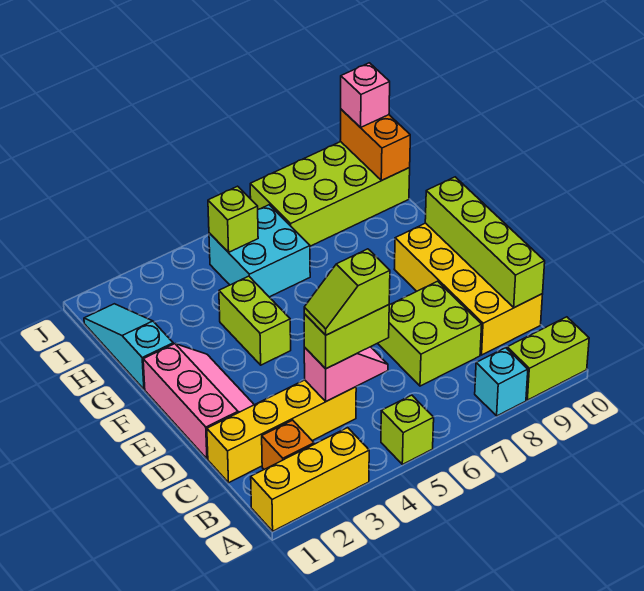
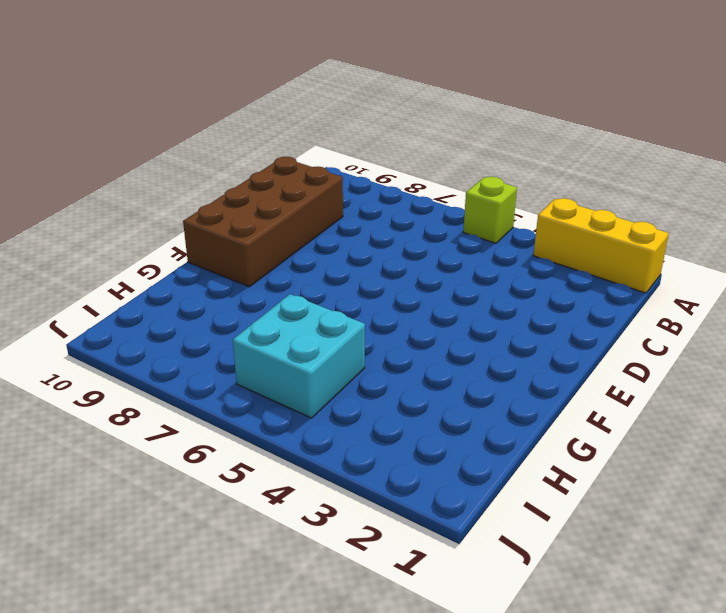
brown brick C9:F10 level 1 -> yellow brick C9:F10 level 1
none -> cyan brick A8 level 1
none -> lime brick A9:A10 level 1
none -> orange brick B2 level 1

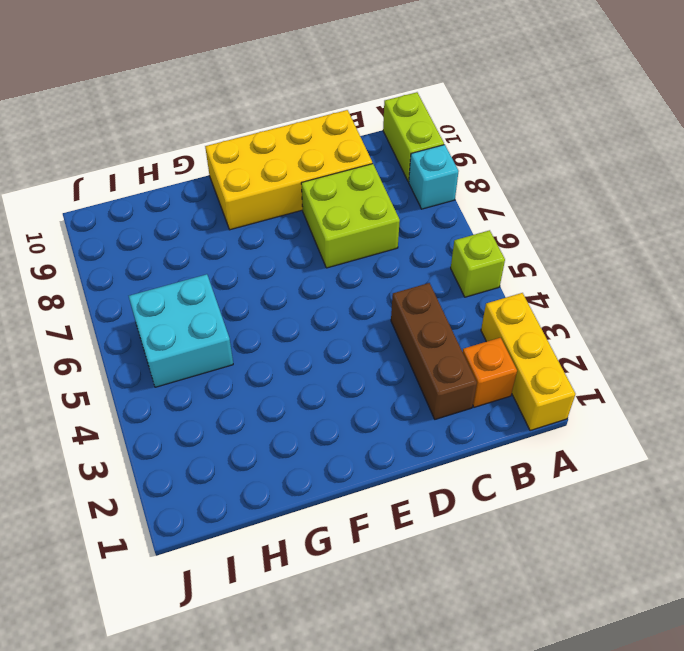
brown brick C2:C4 level 1 -> yellow brick C1:C4 level 1
none -> pink slope D1:F2 level 1 top 1
none -> lime brick F4:G4 level 1
none -> cyan slope G1:I1 level 1 top G

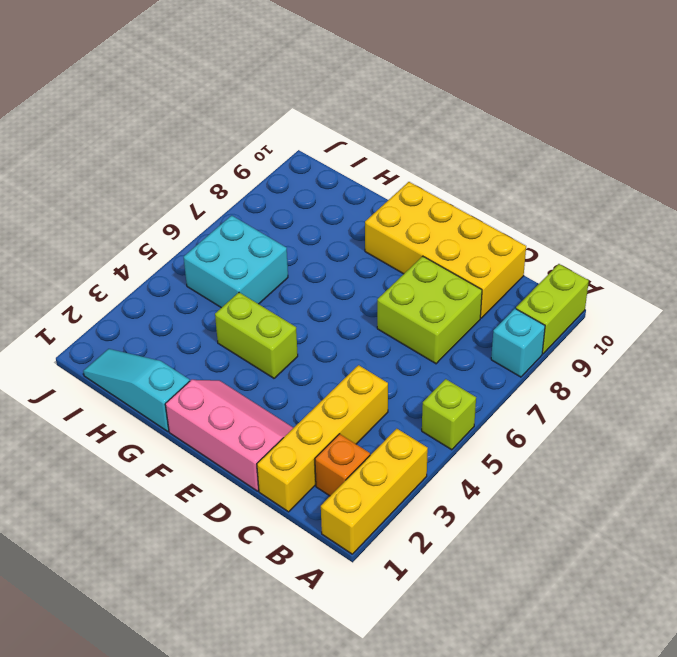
none -> lime brick I7:J10 level 1
none -> pink slope C4:C5 level 2 top 4
none -> lime brick C10:F10 level 2

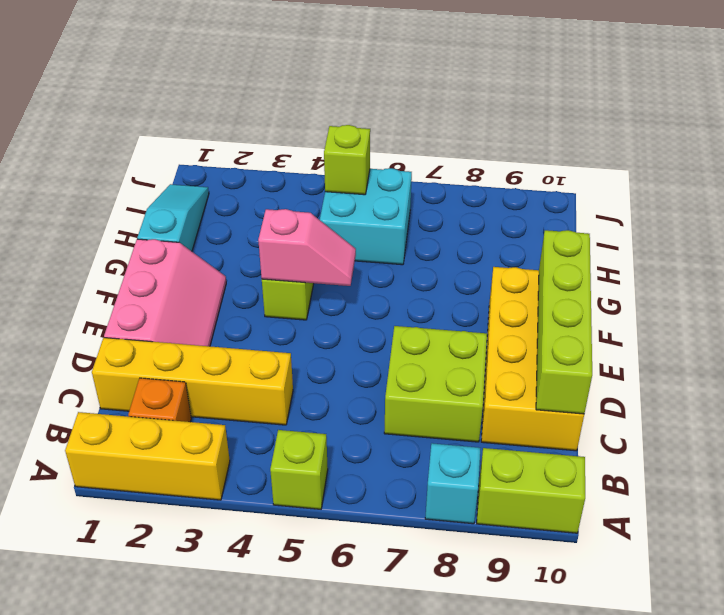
pink slope F4:F5 level 2 top 4 -> pink slope C4:C5 level 2 top 4
none -> lime brick I7:J10 level 1
none -> orange brick I10:J10 level 2
none -> lime brick C4:C5 level 3

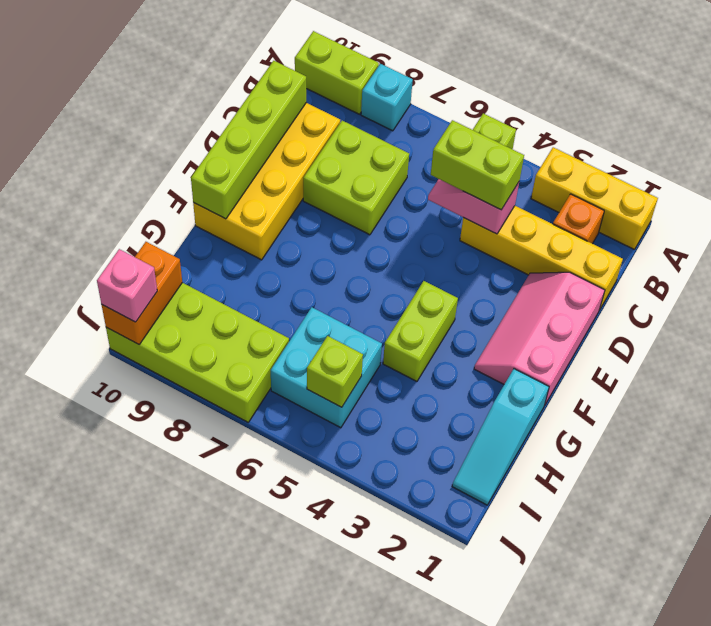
none -> lime slope C4:C5 level 4 top 5

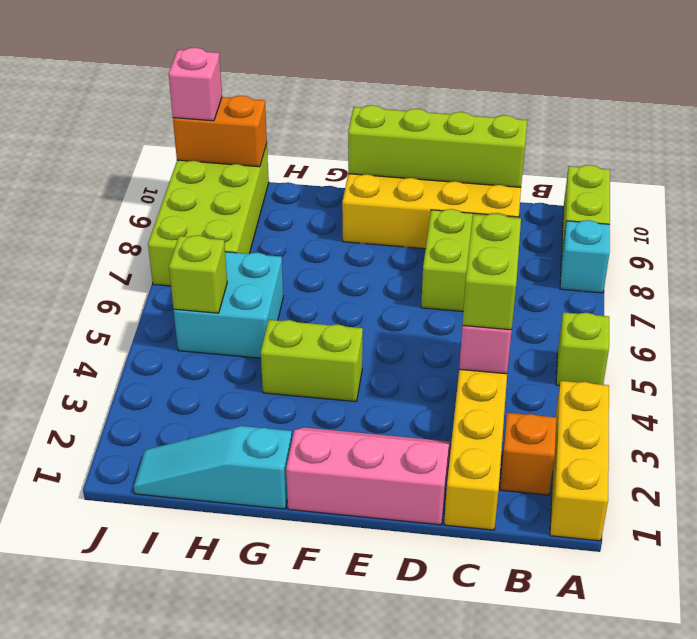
none -> lime slope C4:C5 level 4 top 5

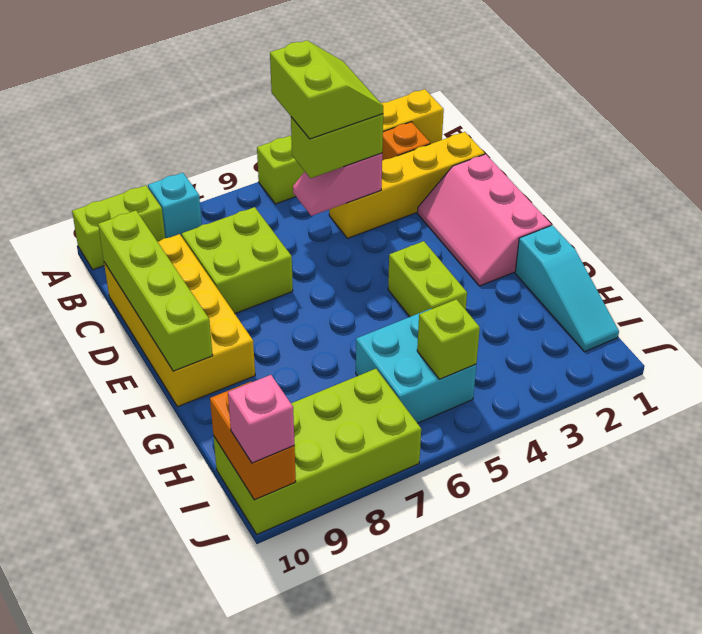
lime slope B4:C5 level 4 top 5 -> lime slope C4:C5 level 4 top 5

